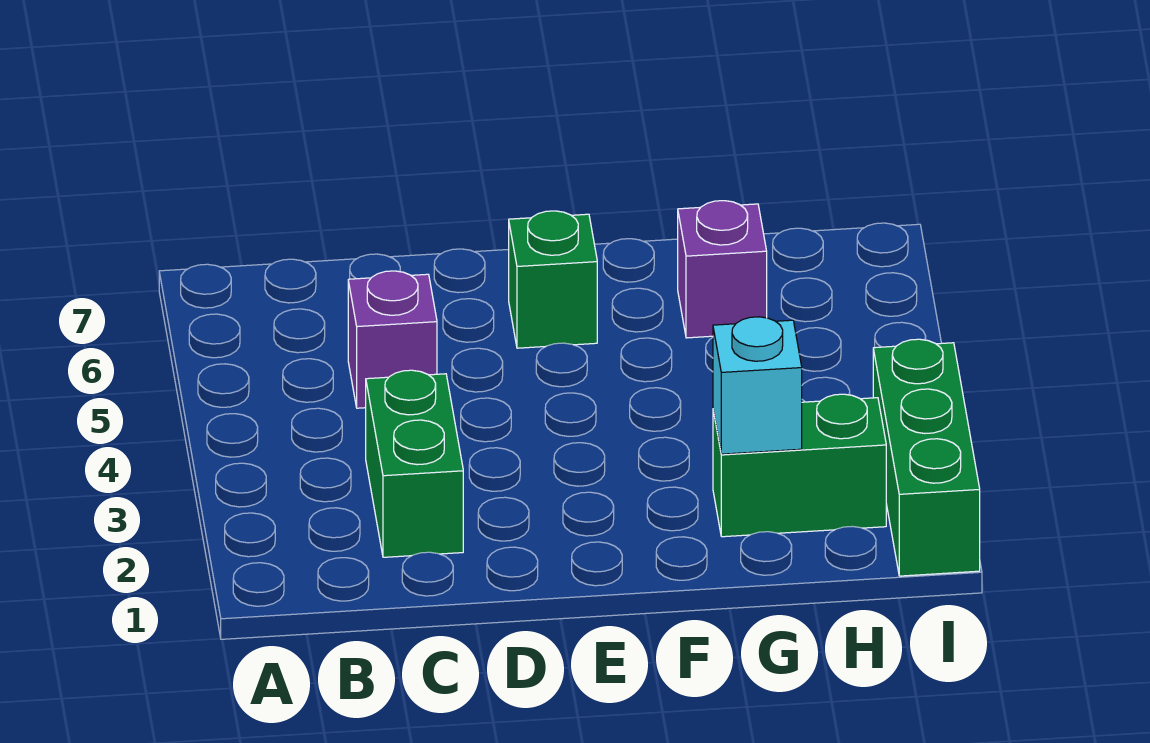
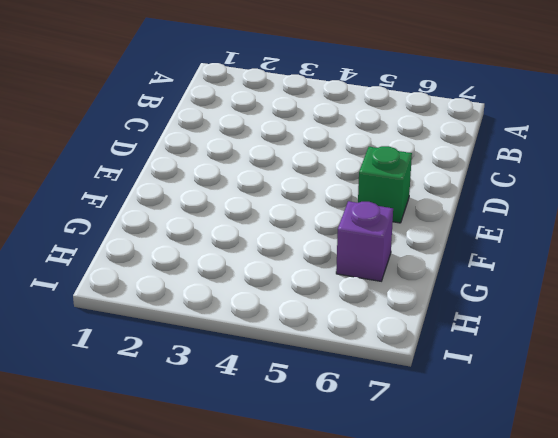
none -> green brick C2:C3 level 1
none -> purple brick C5 level 1

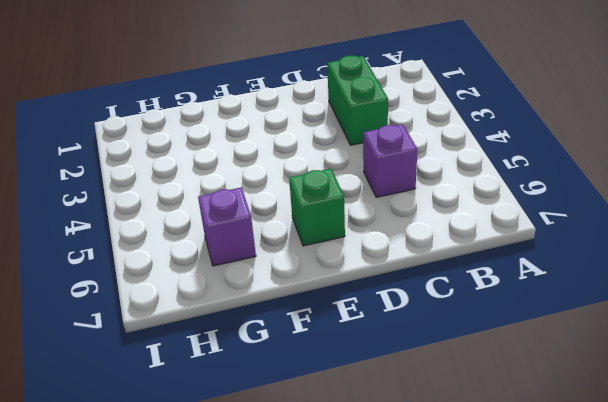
none -> green brick G2:H2 level 1
none -> green brick I1:I3 level 1

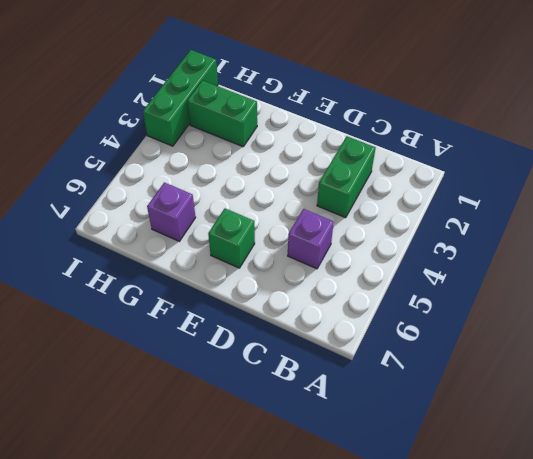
none -> cyan brick G2 level 2

